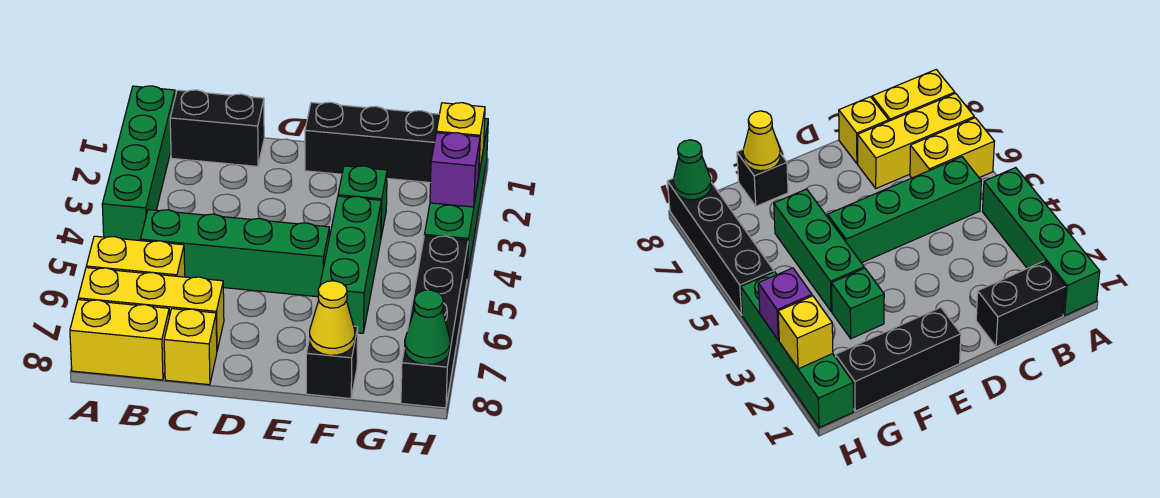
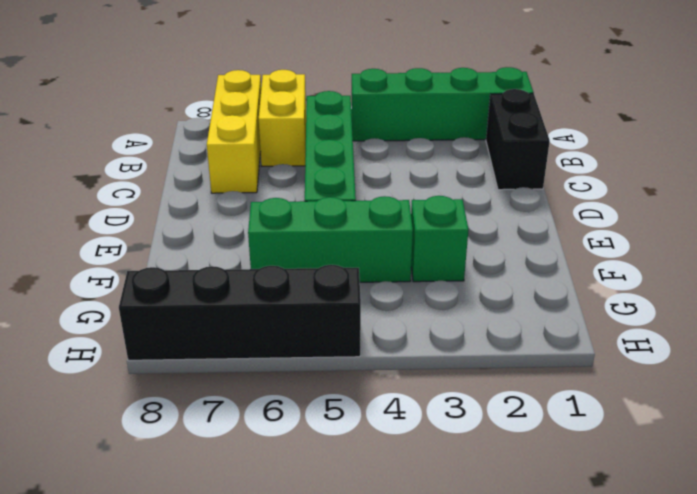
none -> yellow brick A8:B8 level 1
none -> yellow brick C8 level 1
none -> black brick E1:G1 level 1

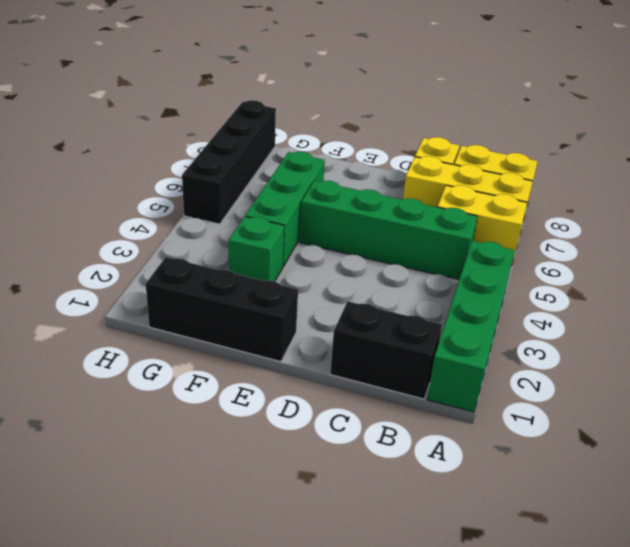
none -> black brick F8 level 1
none -> green brick H1:H4 level 1
none -> yellow cone F8 level 2

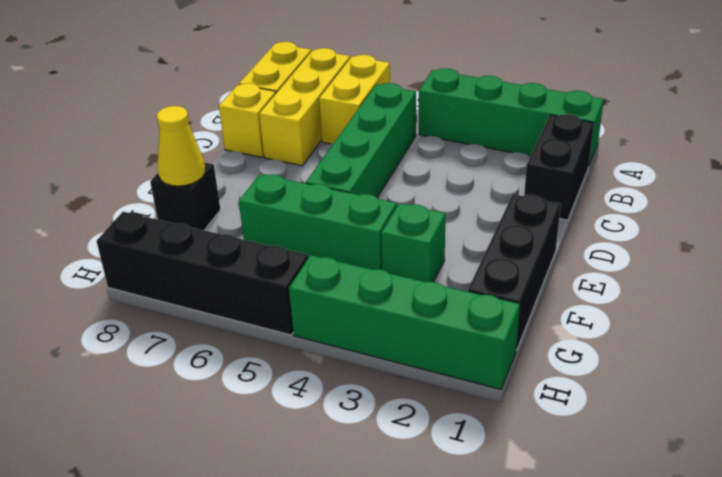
none -> yellow brick H2 level 2
none -> purple brick H3 level 2
none -> green cone H8 level 2

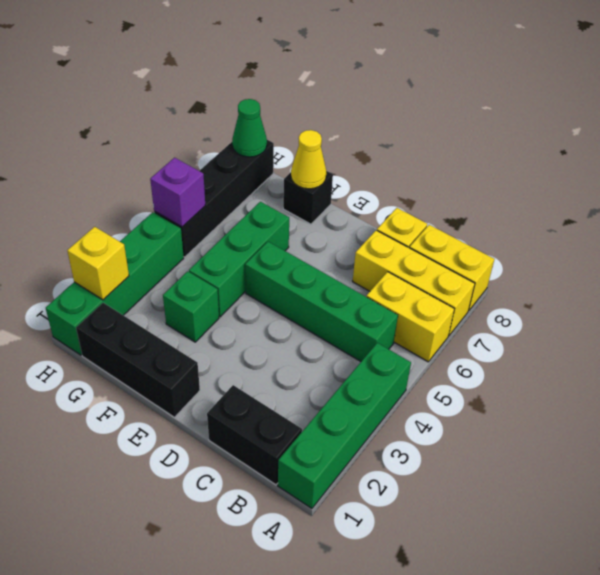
purple brick H5 level 2 -> purple brick H3 level 2

